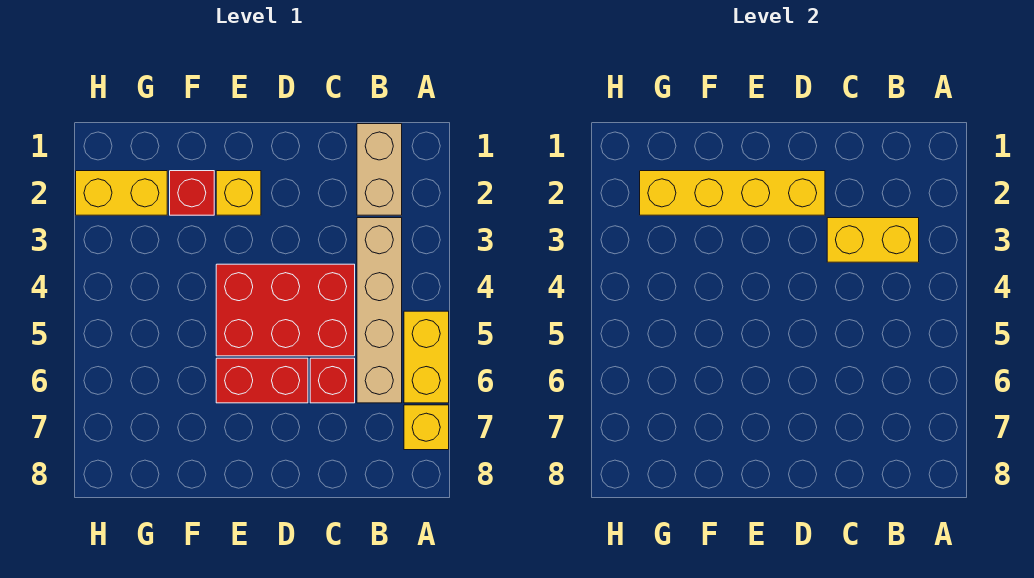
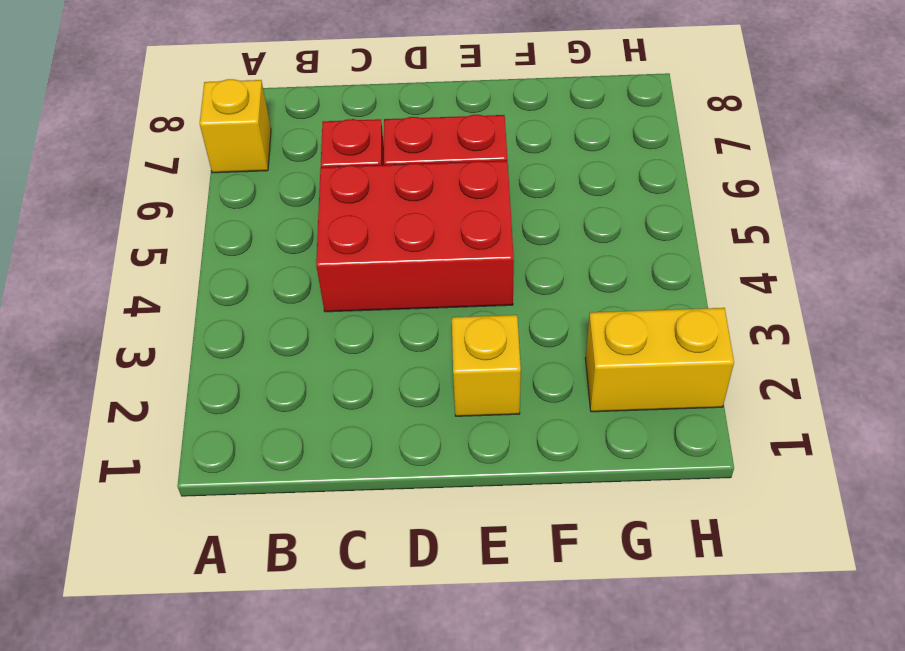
none -> yellow brick A5:A6 level 1
none -> tan brick B1:B2 level 1
none -> tan brick B3:B6 level 1

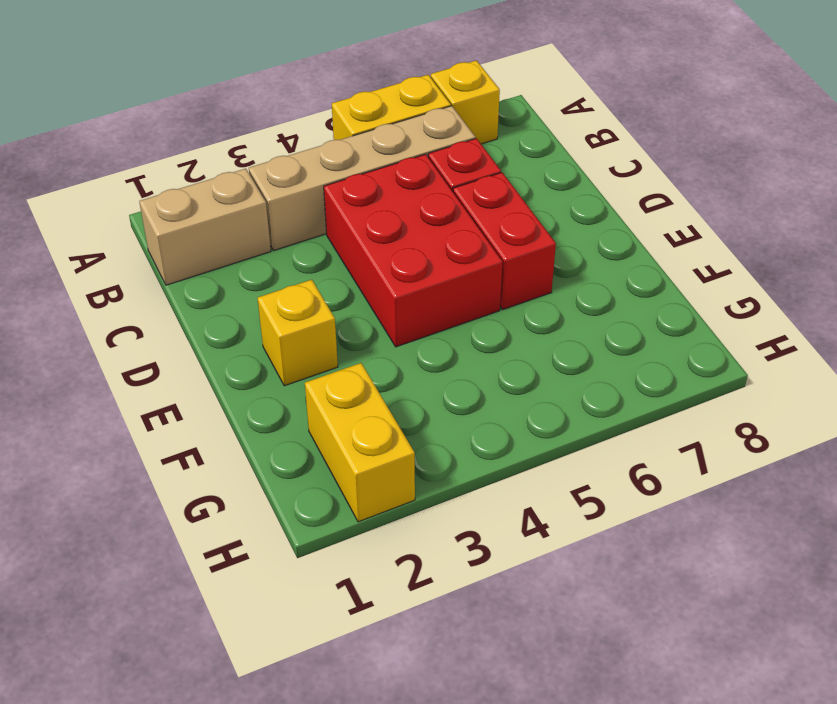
none -> red brick F2 level 1
none -> yellow brick B3:C3 level 2
none -> yellow brick D2:G2 level 2

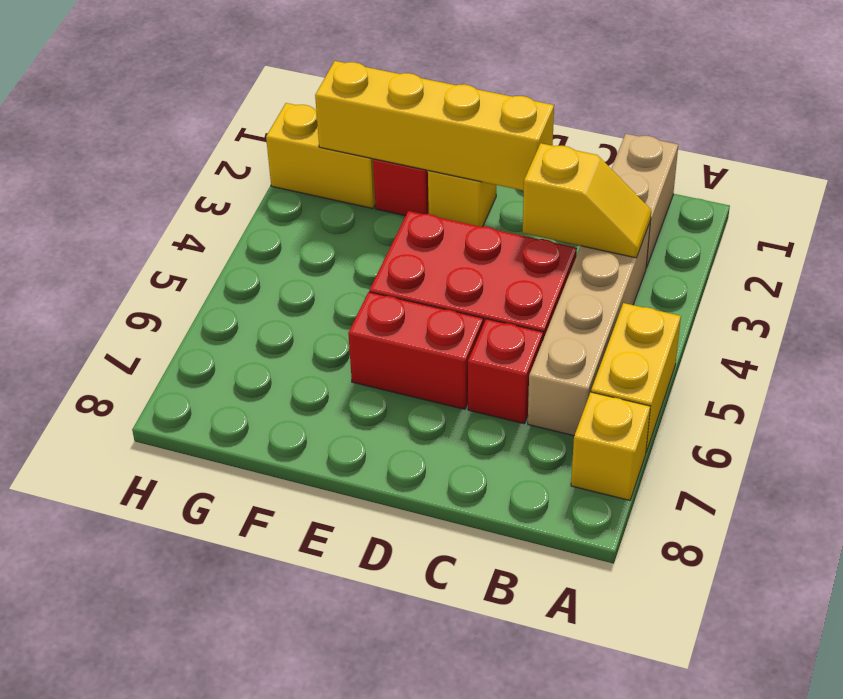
yellow slope B3:C3 level 2 top C -> yellow brick B3:C3 level 2

